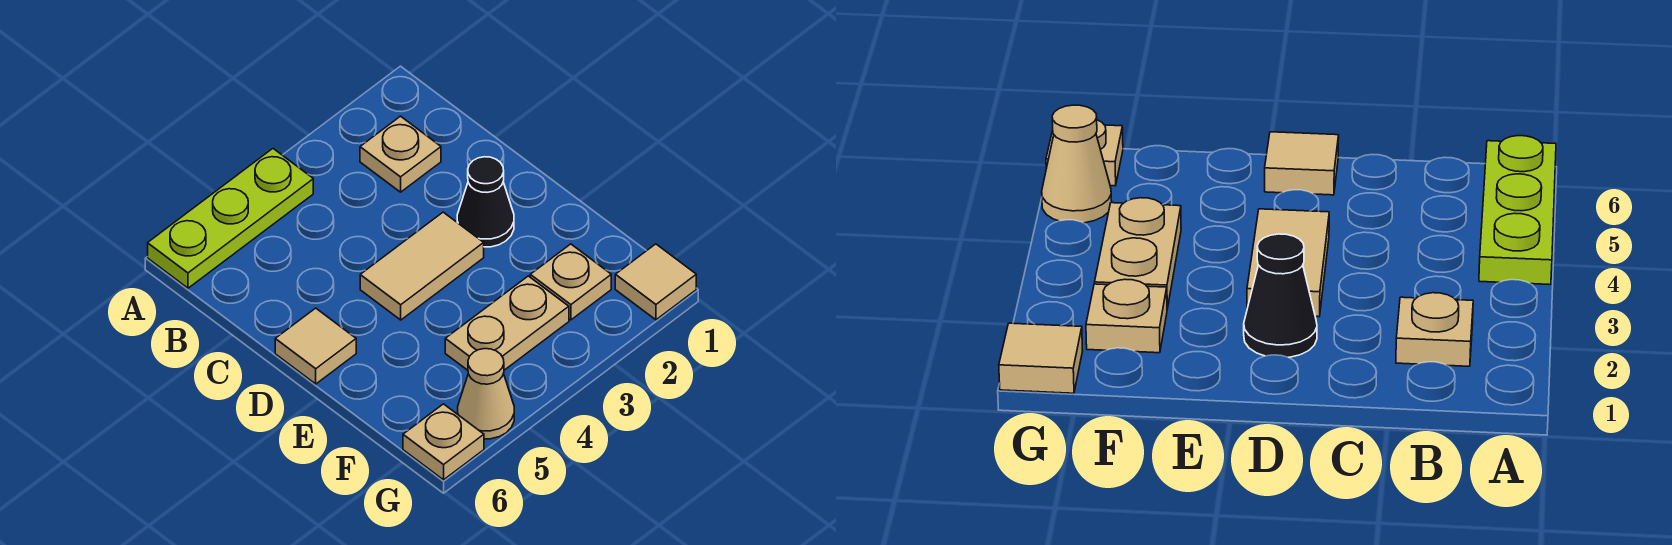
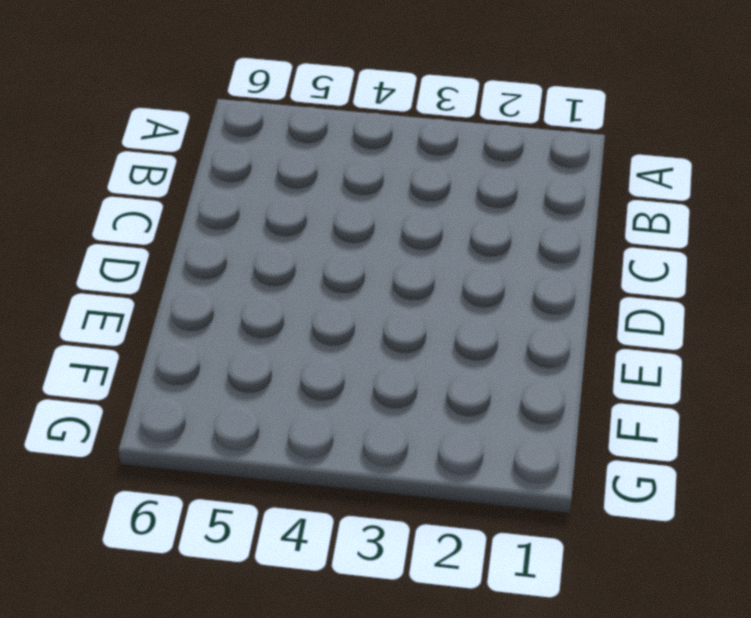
none -> lime plate A4:A6 level 1
none -> tan plate B2 level 1

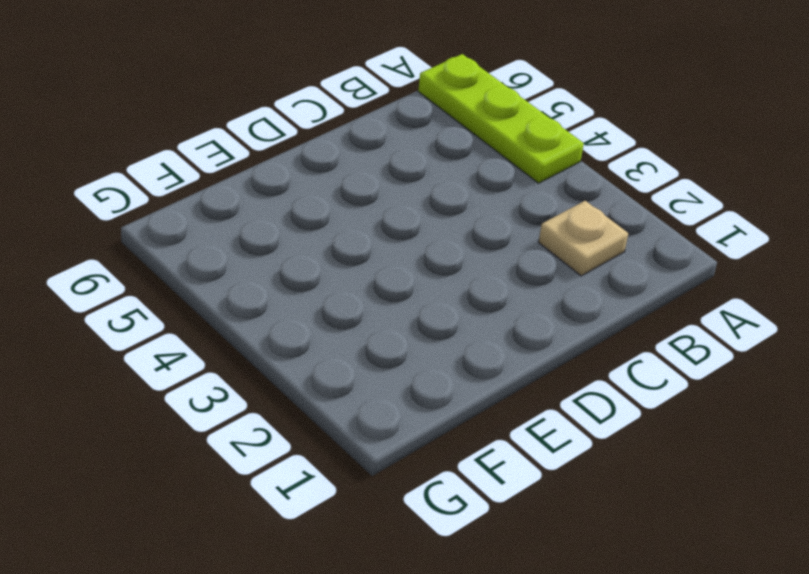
none -> black cone D2 level 1
none -> tan tile D3:D4 level 1

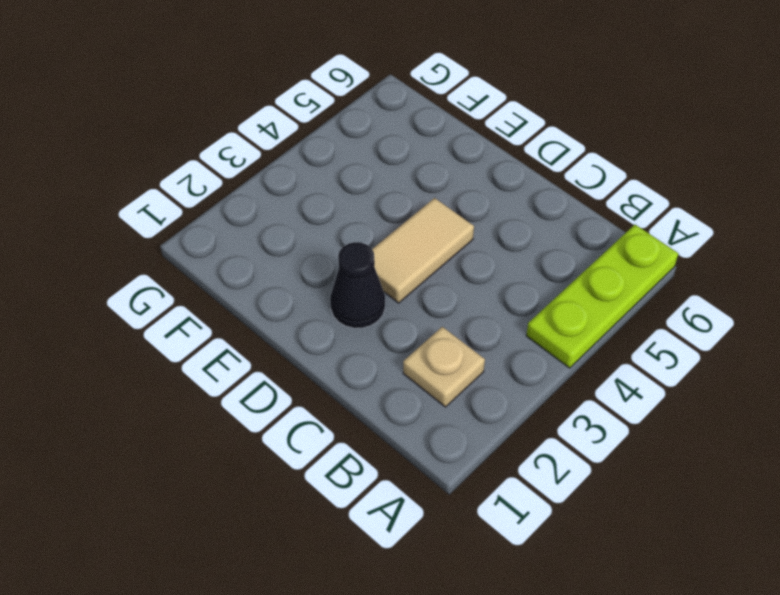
none -> tan tile D6 level 1
none -> tan plate F2 level 1

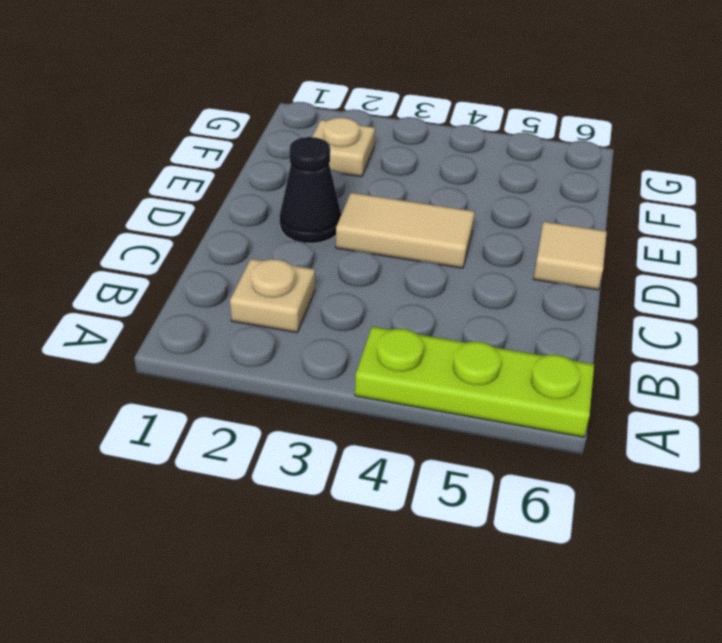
none -> tan plate F3:F4 level 1
none -> tan tile G1 level 1

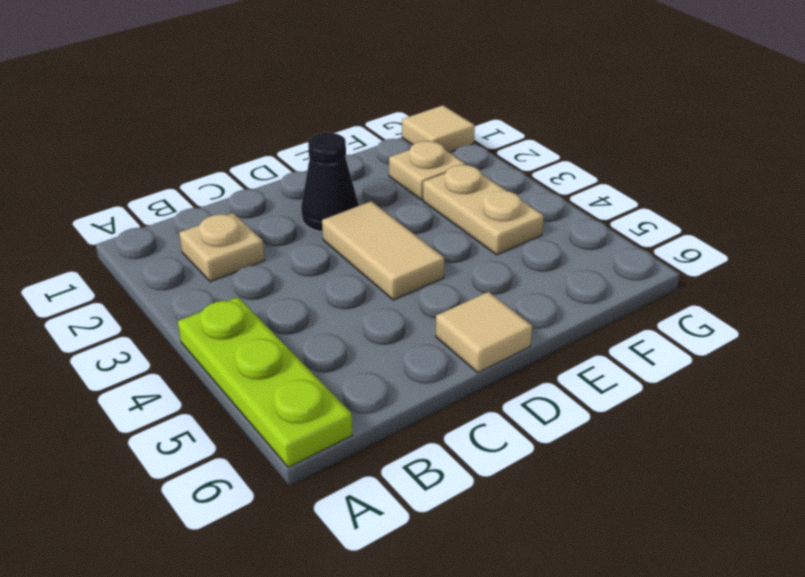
none -> tan cone G5 level 1
none -> tan plate G6 level 1

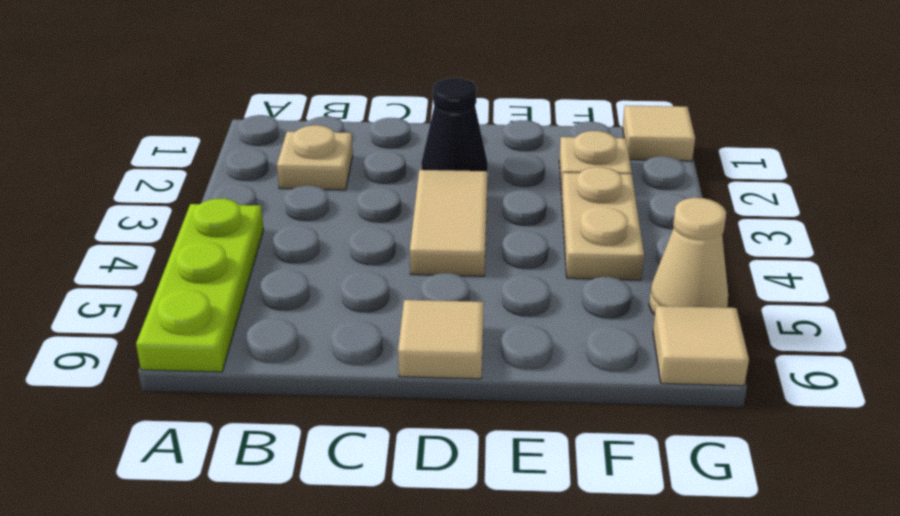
tan tile G6 level 1 -> tan plate G6 level 1

